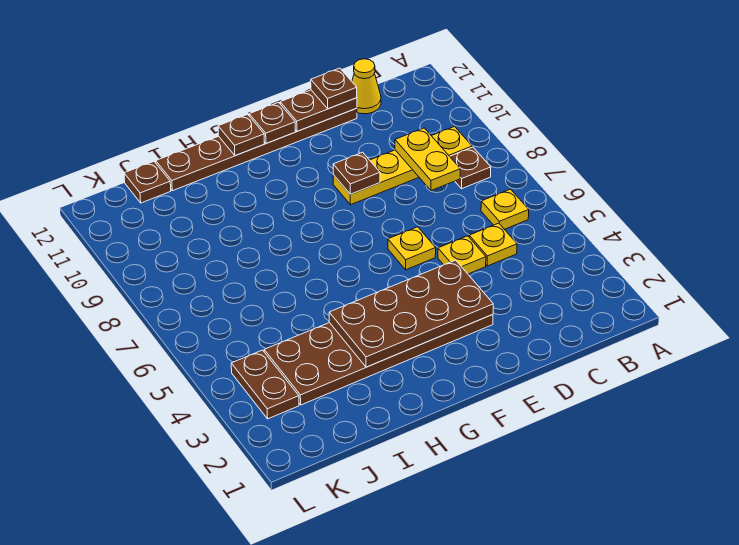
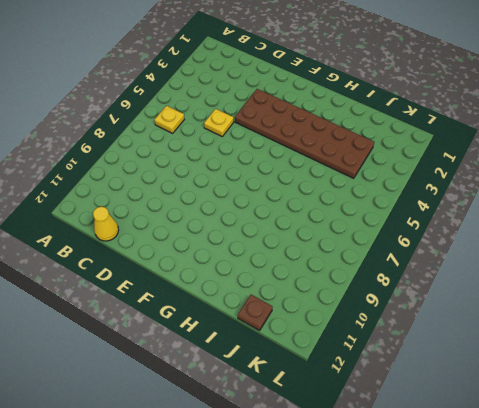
none -> brown plate B8 level 1
none -> yellow plate B9:E9 level 1
none -> yellow plate C5 level 1

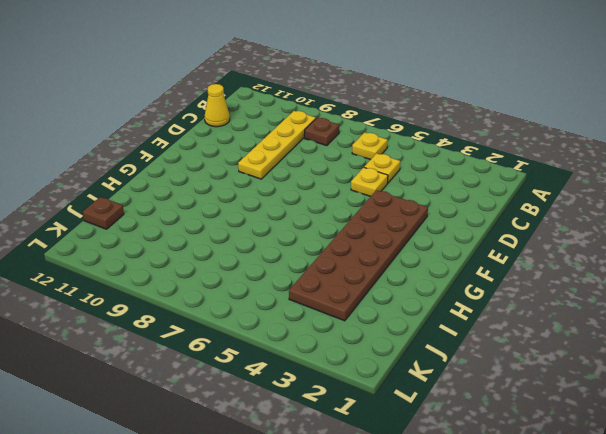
none -> brown plate D12:I12 level 1
none -> yellow plate E6 level 1
none -> brown plate K3:K4 level 1

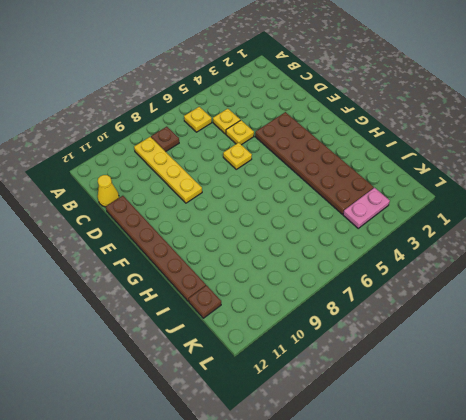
pink plate K3:K4 level 1 -> brown plate K3:K4 level 1
none -> yellow plate C8:C9 level 2
none -> brown plate D12:E12 level 2
none -> brown plate E3:H4 level 2

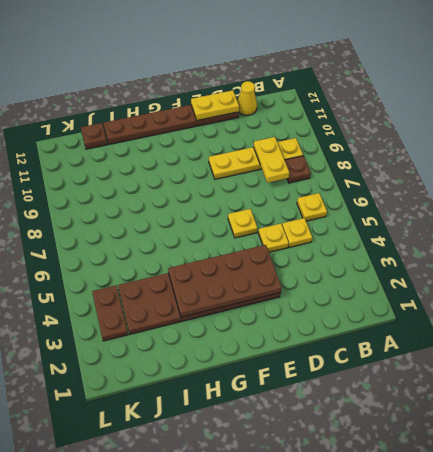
yellow plate D12:E12 level 2 -> brown plate D12:E12 level 2
none -> brown plate E9 level 2
none -> brown plate F12 level 2
none -> brown plate G12 level 2

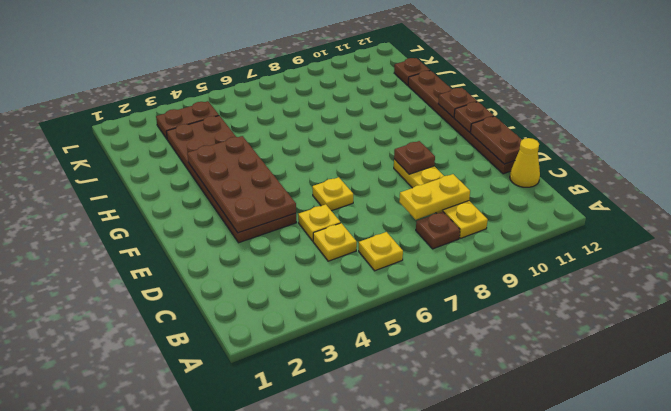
none -> brown plate D12 level 3

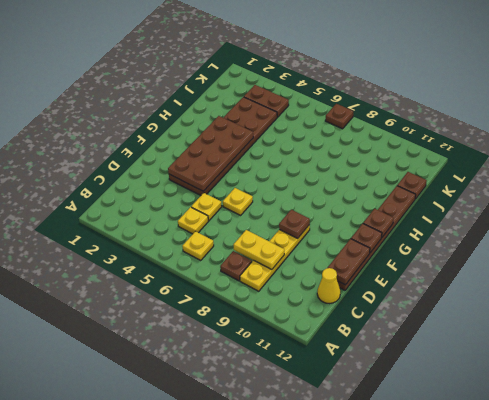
brown plate L7 level 1 -> brown plate D12 level 3

